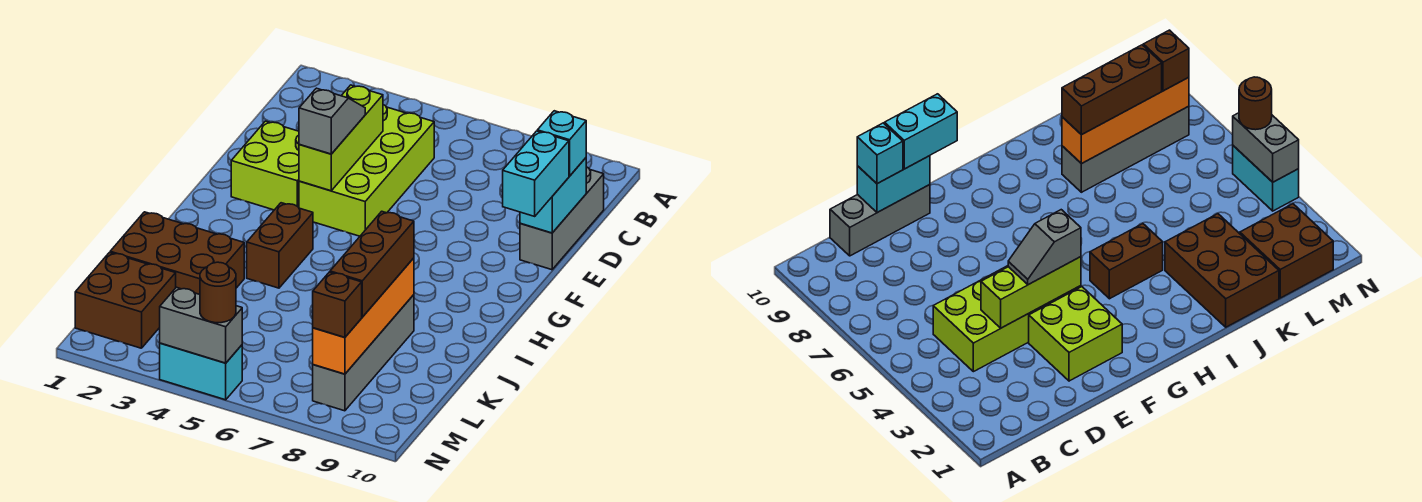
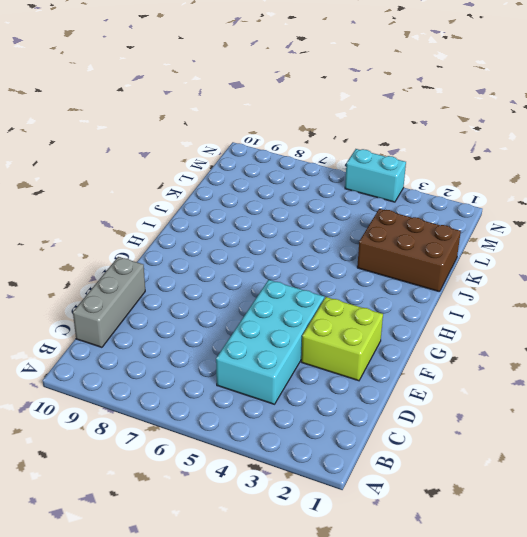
cyan brick C4:F5 level 1 -> lime brick C4:F5 level 1
none -> brown brick H4:I4 level 1
none -> grey brick J8:M8 level 1
none -> brown brick L1:M2 level 1

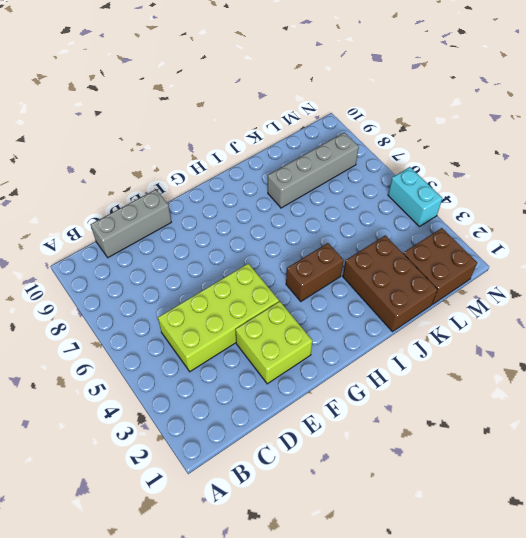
none -> lime brick D4:F4 level 2
none -> cyan brick D10:E10 level 2
none -> orange brick J8:M8 level 2

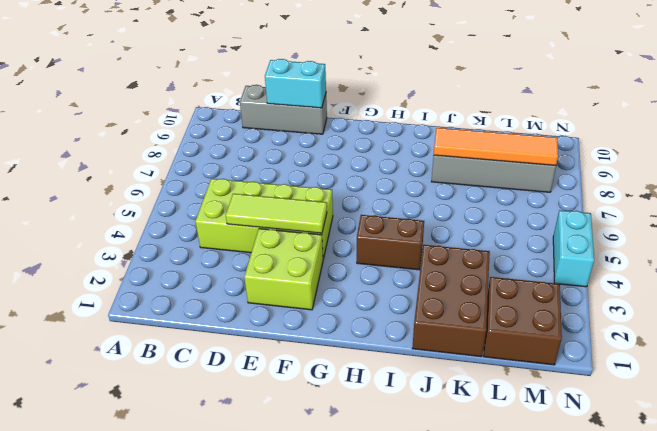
lime tile D4:F4 level 2 -> lime brick D4:F4 level 2
orange tile J8:M8 level 2 -> orange brick J8:M8 level 2
none -> grey brick N4:N5 level 2
none -> cyan brick D10 level 3
none -> grey slope E4:F4 level 3 top F

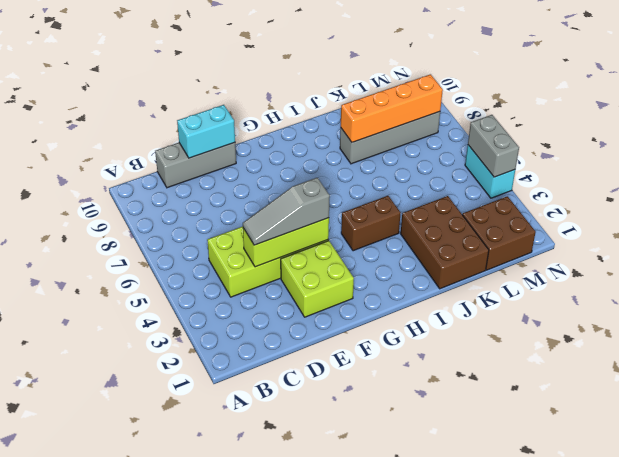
grey slope D4:F4 level 3 top F -> grey slope E4:F4 level 3 top F
none -> cyan brick D10 level 3
none -> cyan brick E10:F10 level 3
none -> brown brick J8:L8 level 3

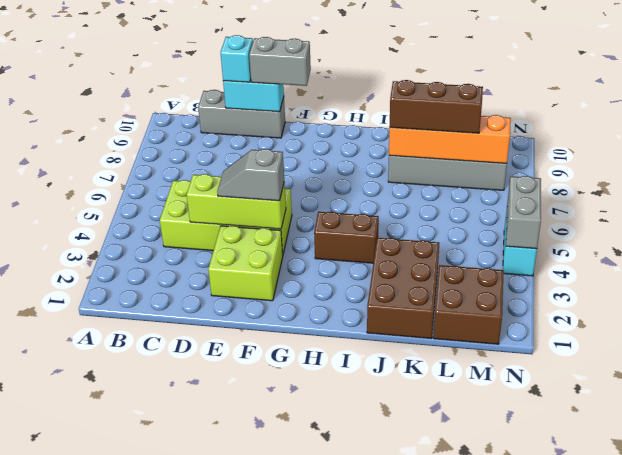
grey brick E10:F10 level 3 -> cyan brick E10:F10 level 3
none -> brown brick M8 level 3
none -> brown round brick N5 level 3

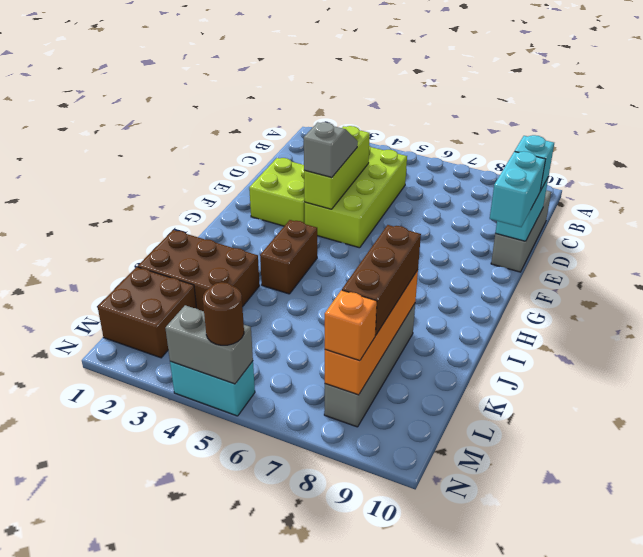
orange brick M8 level 3 -> brown brick M8 level 3

